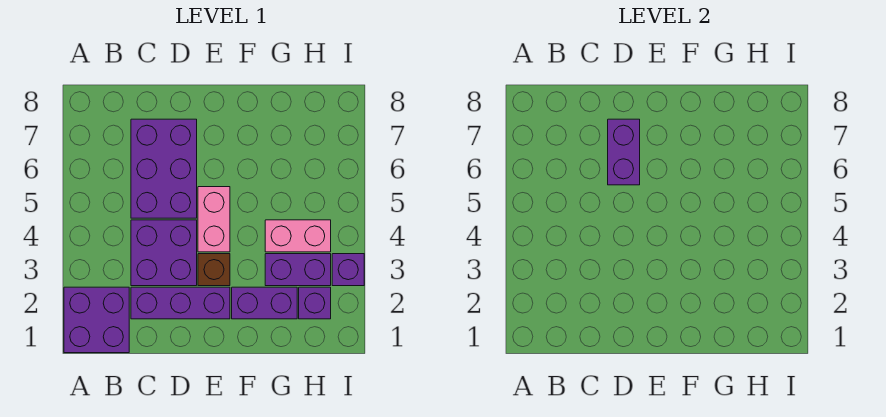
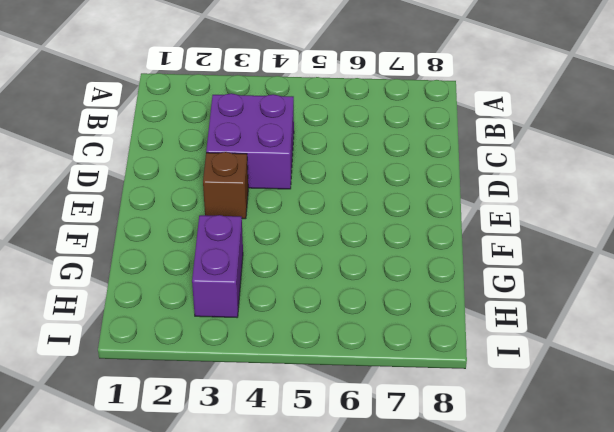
none -> purple brick A1:B2 level 1
none -> purple brick C2:E2 level 1
none -> purple brick C5:D7 level 1

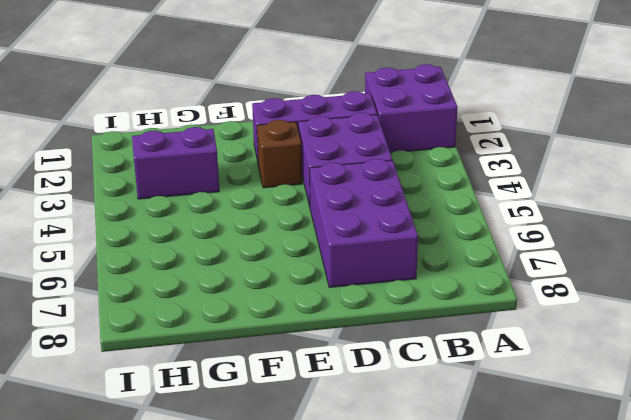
none -> pink brick E4:E5 level 1
none -> purple brick F2:G2 level 1
none -> pink brick G4:H4 level 1

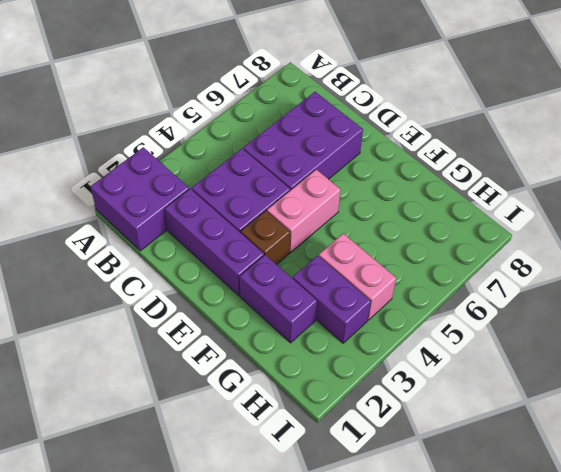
none -> purple brick H2 level 1
none -> purple brick I3 level 1
none -> purple brick D6:D7 level 2

